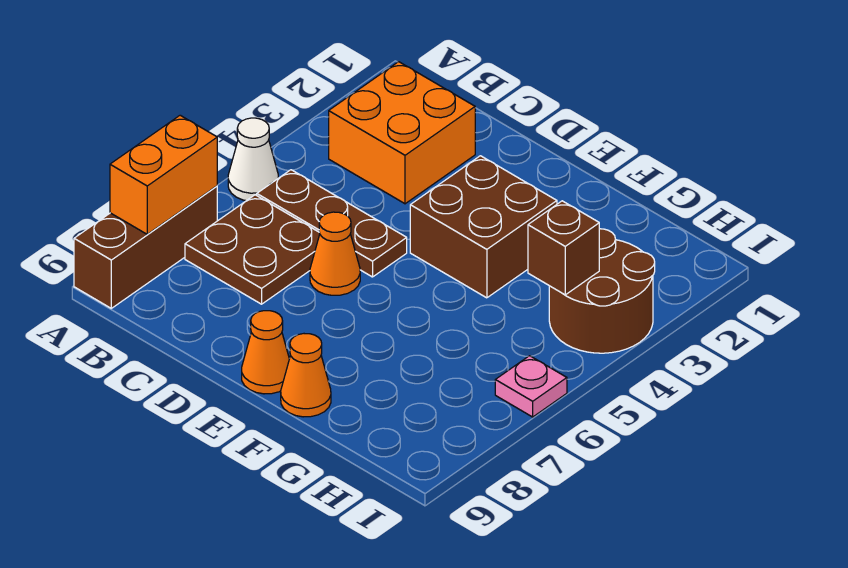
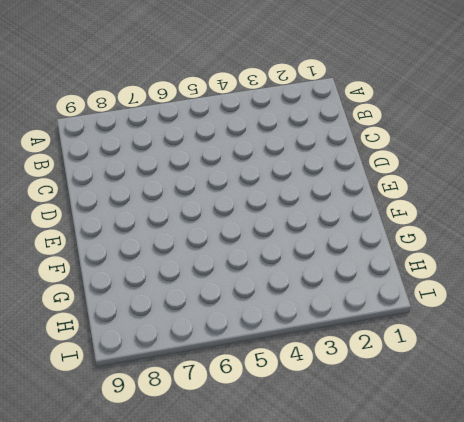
none -> white cone A5 level 1
none -> brown brick A7:A9 level 1
none -> orange brick B2:C3 level 1

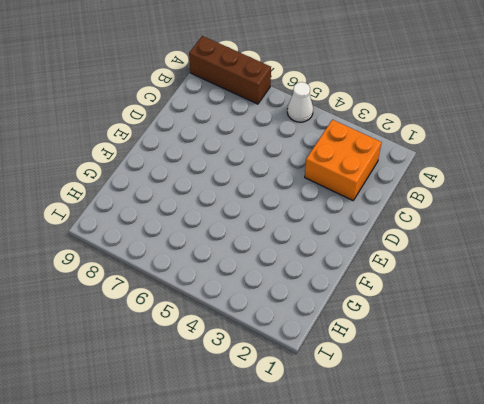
none -> brown plate B5:D5 level 1
none -> brown plate B6:C7 level 1
none -> orange cone D6 level 1

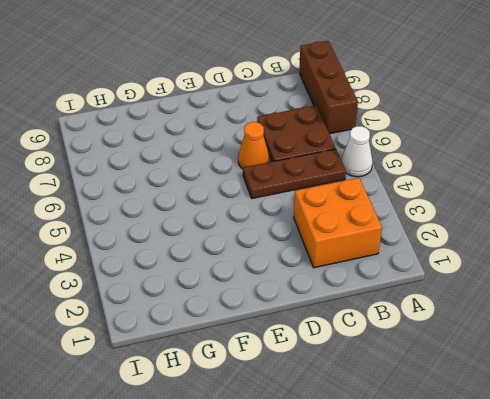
none -> brown brick E3:F4 level 1
none -> orange cone E9 level 1
none -> orange cone F9 level 1

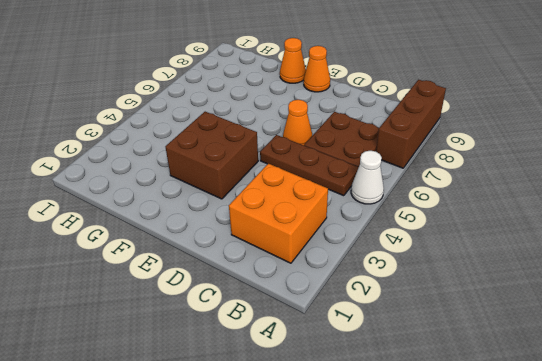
none -> brown round brick H3:I4 level 1
none -> pink plate I6 level 1
none -> orange brick A7:A8 level 2

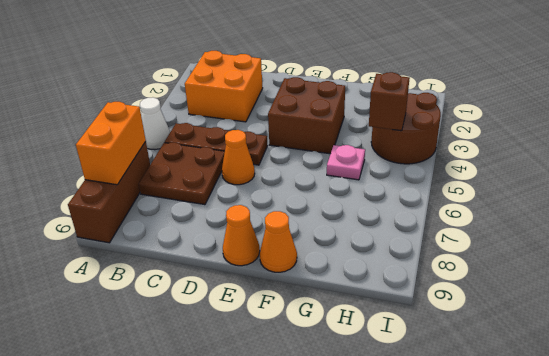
pink plate G5 level 1 -> pink plate I6 level 1

